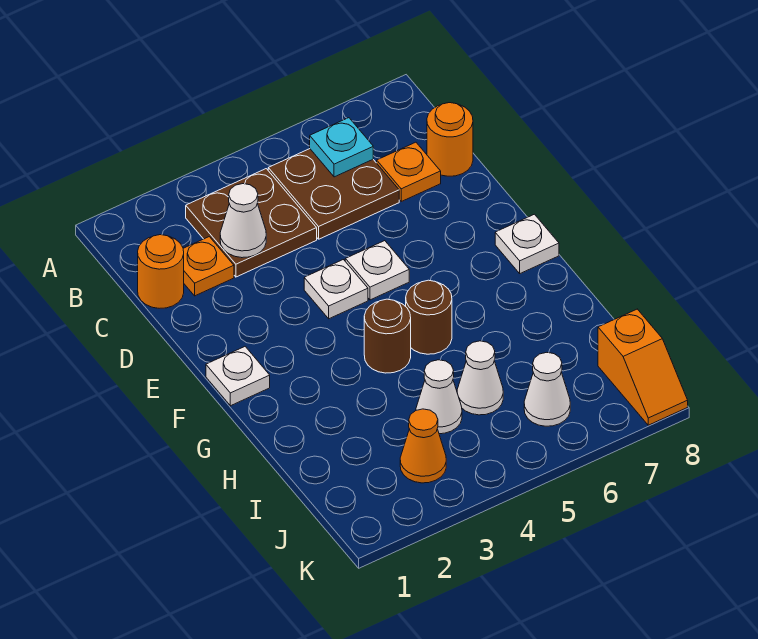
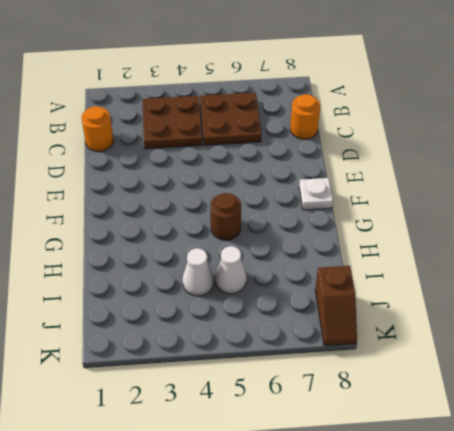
brown slope J8:K8 level 1 top J -> orange slope J8:K8 level 1 top J
none -> orange plate C2 level 1
none -> orange plate C7 level 1
none -> white plate E4 level 1

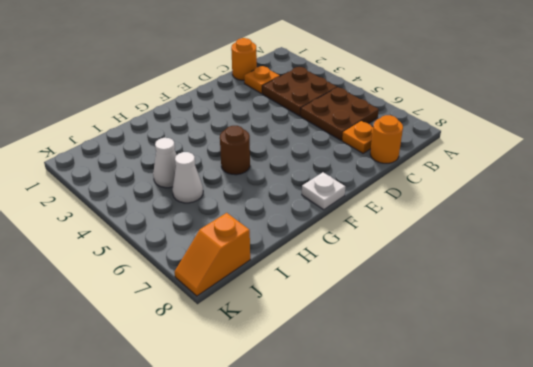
none -> white plate E4 level 1
none -> white plate E5 level 1
none -> white plate F1 level 1

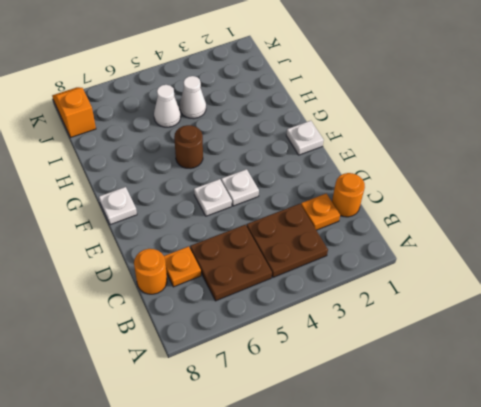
none -> brown round brick G4 level 1
none -> orange cone J3 level 1
none -> white cone J6 level 1

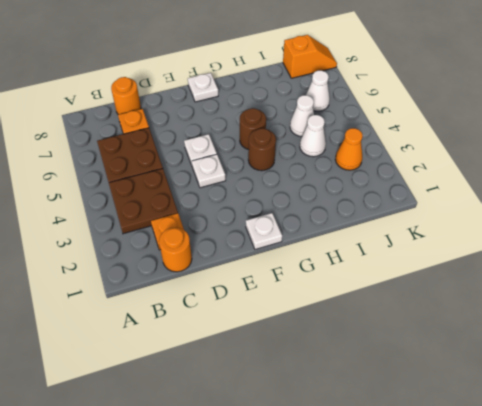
none -> cyan plate B6 level 2
none -> white cone C3 level 2

